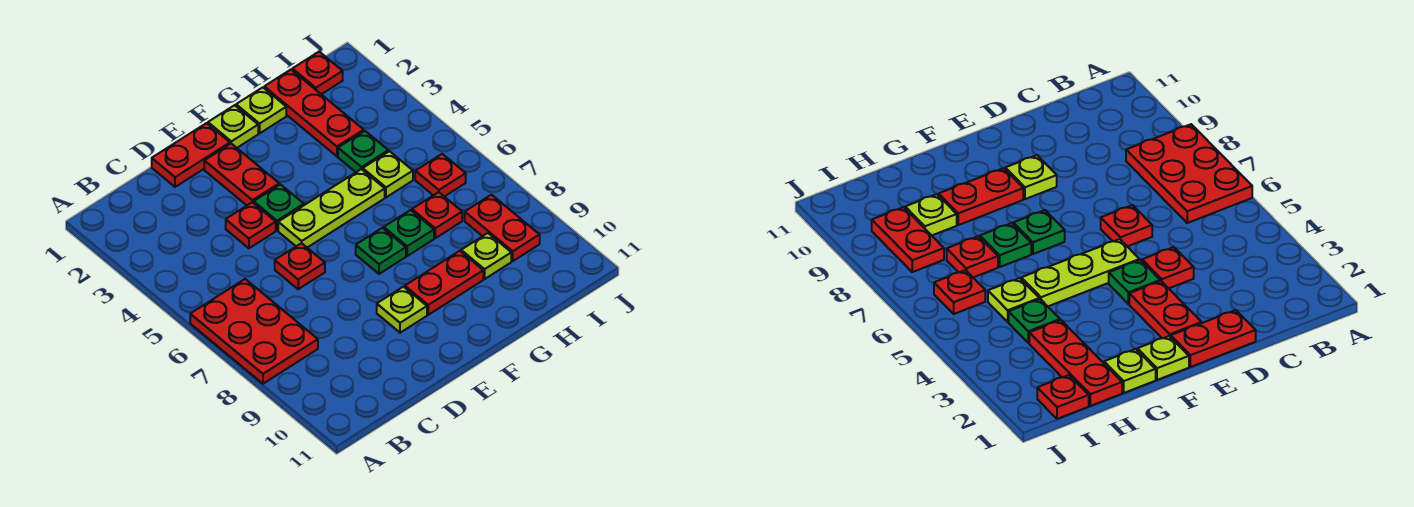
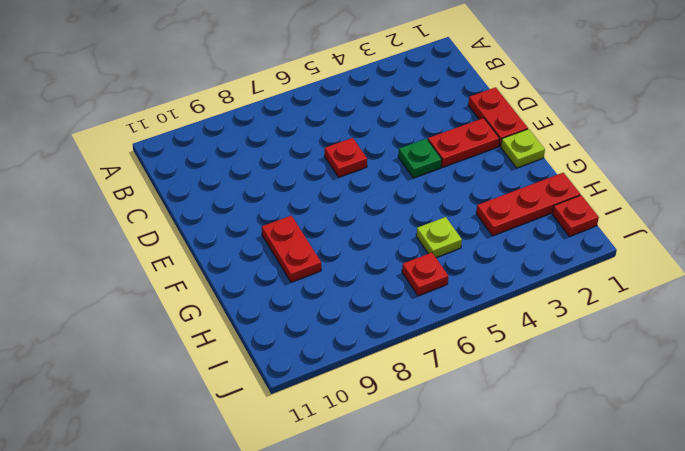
none -> red plate A6:B8 level 1
none -> red plate D4 level 1
none -> lime plate E5:G5 level 1

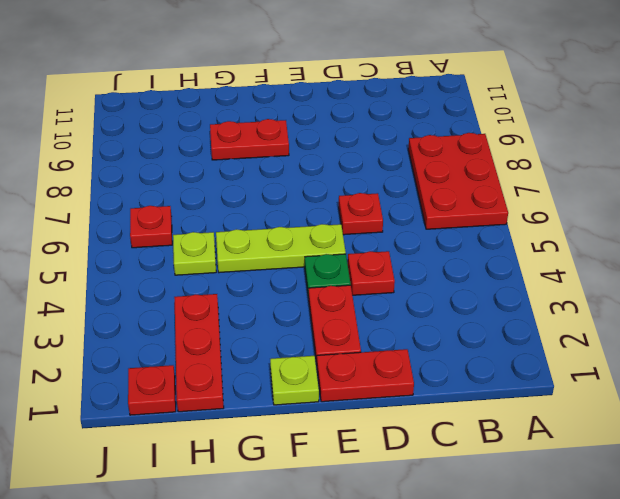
none -> lime plate E9 level 1
none -> green plate F7 level 1
none -> lime plate G1 level 1

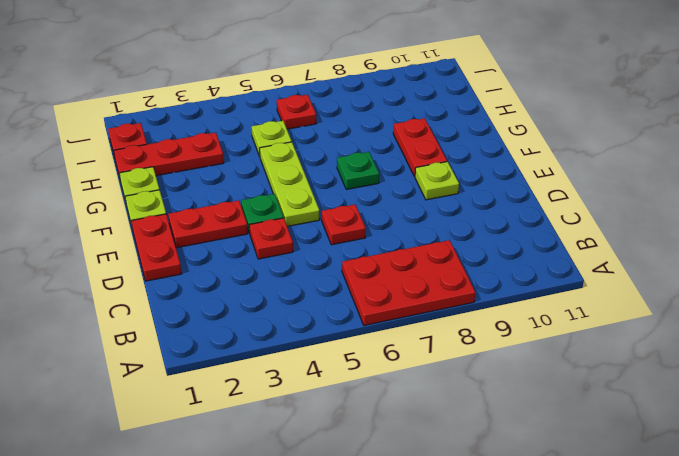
none -> green plate G7 level 1
none -> green plate H4 level 1
none -> red plate H7 level 1

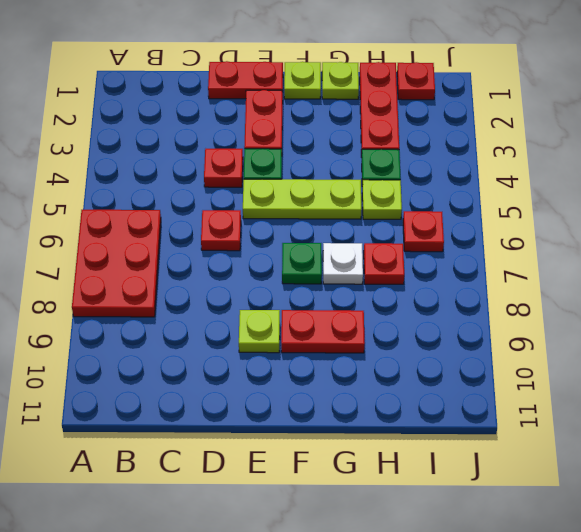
white plate G7 level 1 -> green plate G7 level 1
none -> lime plate H9 level 1
none -> red plate I8:I9 level 1

